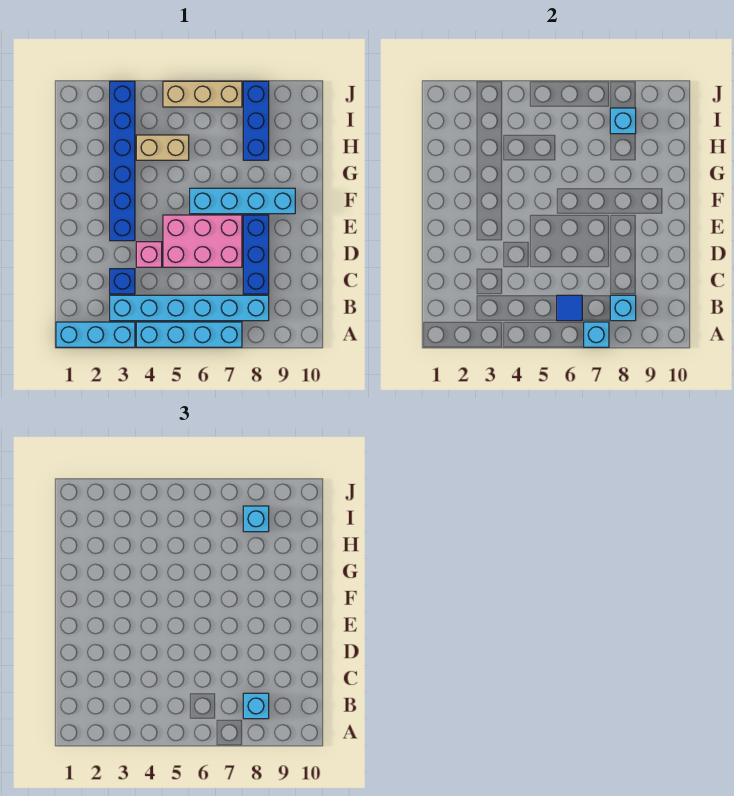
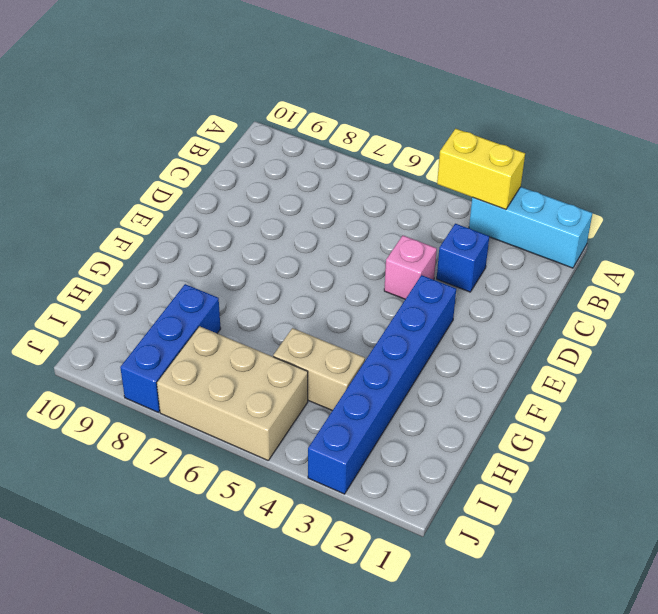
yellow brick A3:A4 level 2 -> none
tan brick I5:J7 level 1 -> tan brick J5:J7 level 1
none -> cyan brick A4:A7 level 1
none -> cyan brick B3:B8 level 1
none -> blue brick C8:E8 level 1

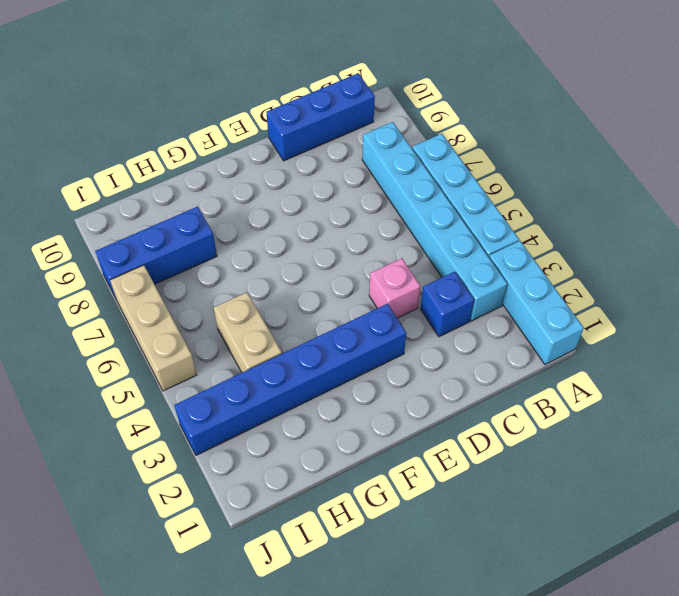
blue brick B10:D10 level 1 -> blue brick C8:E8 level 1
none -> pink brick D5:E7 level 1
none -> cyan brick F6:F9 level 1
none -> cyan brick A7 level 2

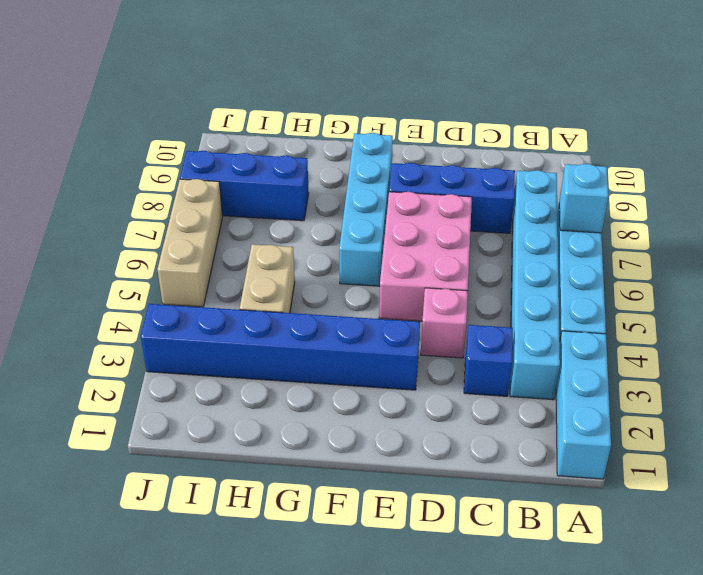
none -> blue tile B6 level 2
none -> cyan brick B8 level 2
none -> cyan brick I8 level 2

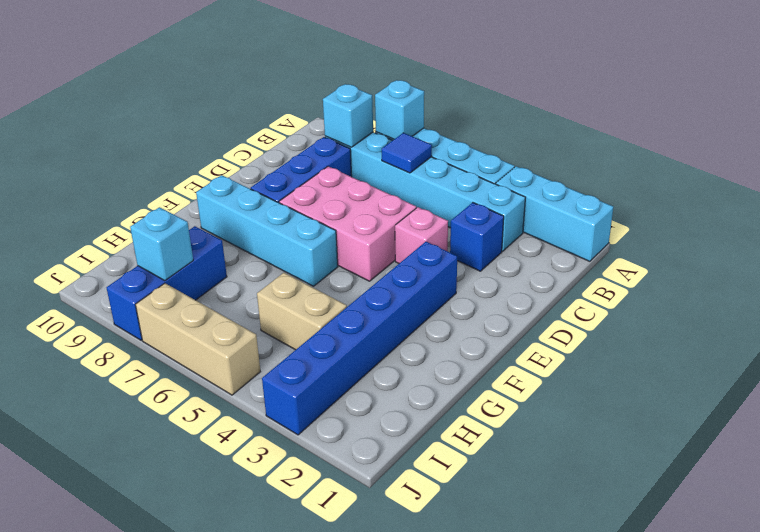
none -> cyan brick B8 level 3
none -> cyan brick I8 level 3

